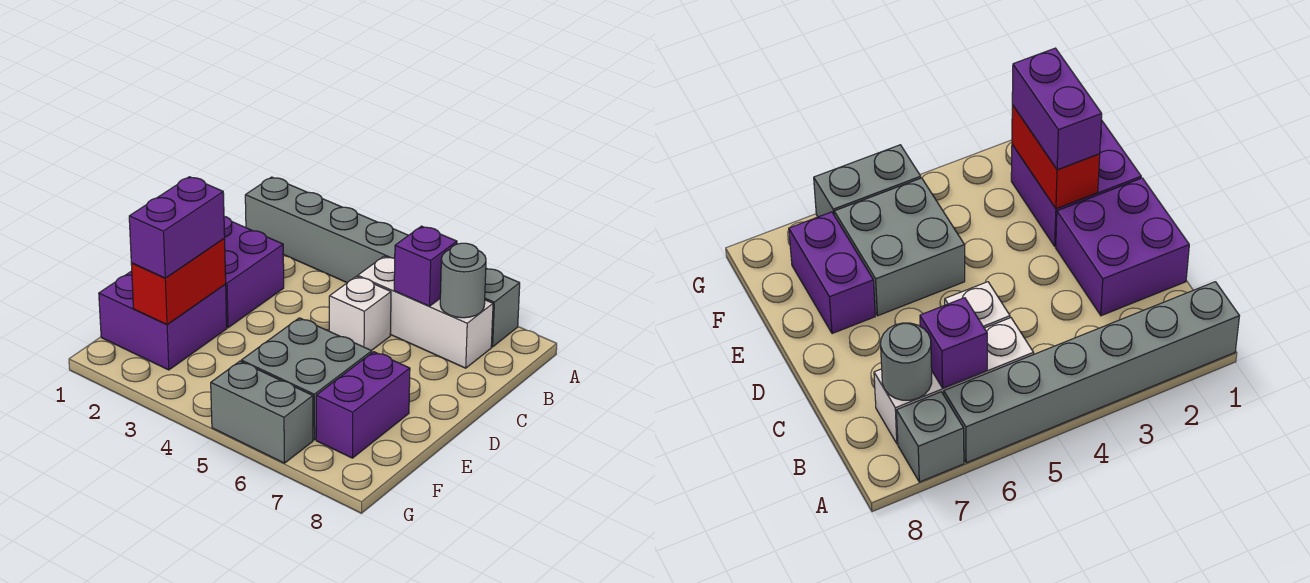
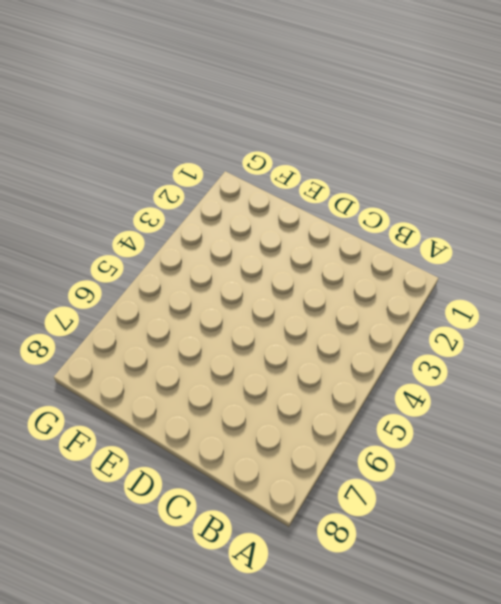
none -> grey brick A1:A6 level 1
none -> grey brick A7 level 1
none -> white brick B5:B7 level 1

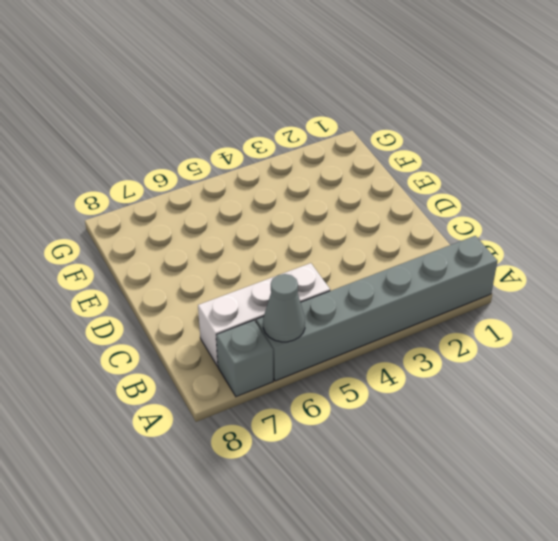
grey cone A6 level 2 -> none
none -> purple brick C1:D2 level 1
none -> white brick C5 level 1
none -> purple brick E1:F2 level 1

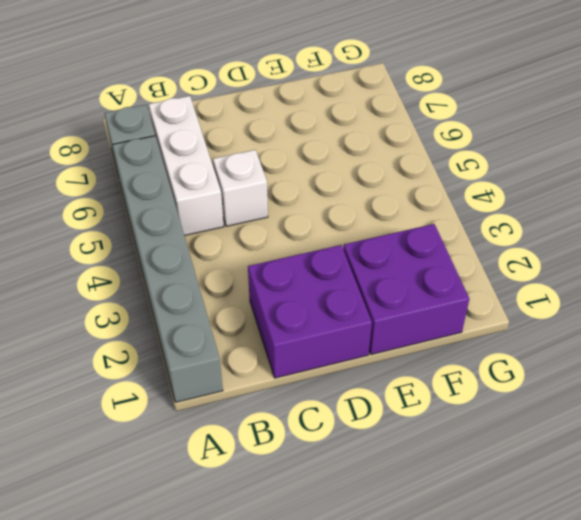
none -> grey brick E5:F6 level 1
none -> purple brick E7:F7 level 1
none -> grey brick G5:G6 level 1

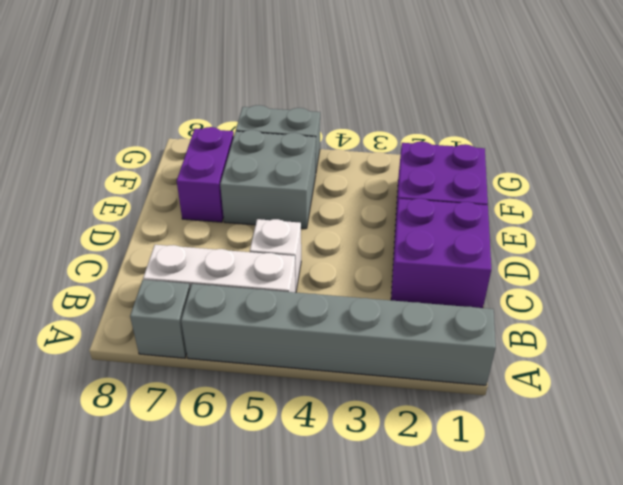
none -> purple brick B6 level 2
none -> grey round brick B7 level 2
none -> red brick E2:F2 level 2

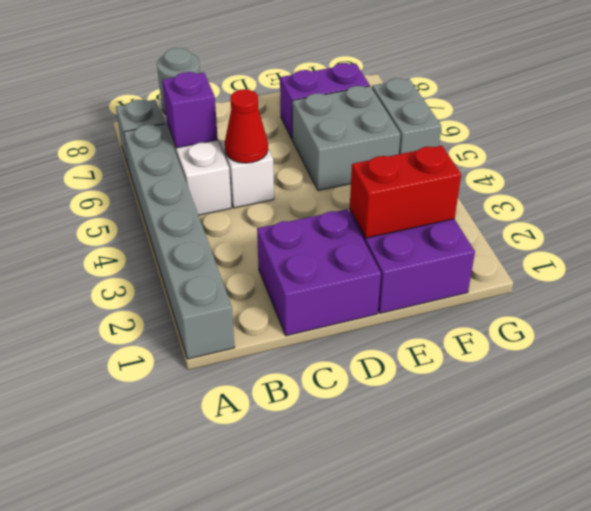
red cone C5 level 2 -> none
none -> purple brick E2:F2 level 3

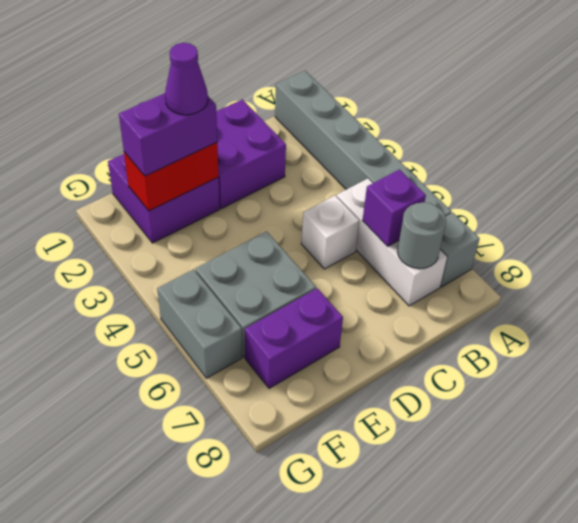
purple cone E2 level 4 -> none

